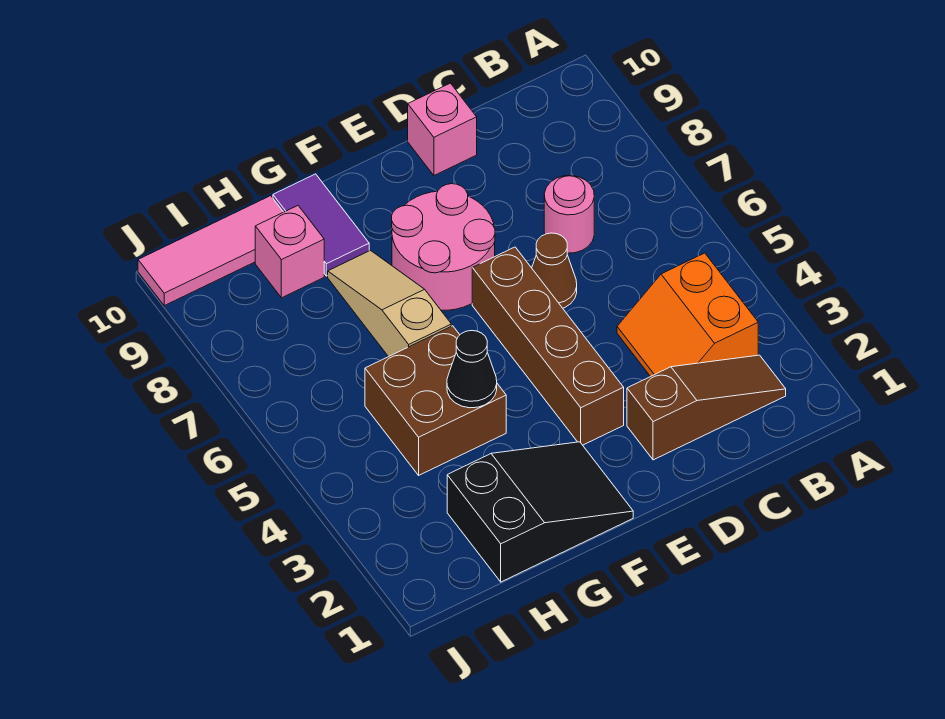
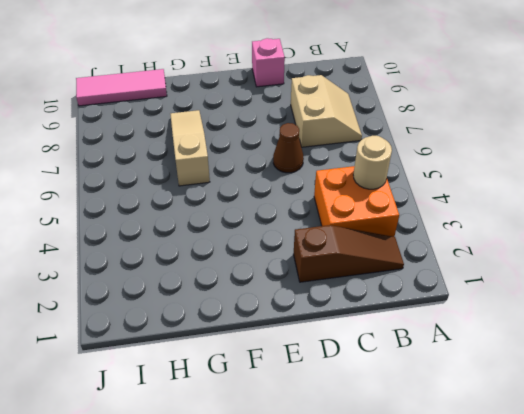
orange brick B3:C4 level 1 -> orange slope B3:C4 level 1 top B
tan round brick B4 level 2 -> none
tan slope B7:C8 level 1 top C -> pink round brick C7 level 1
none -> brown brick E3:E6 level 1
none -> pink round brick E7:F8 level 1
none -> black slope F1:H2 level 1 top H

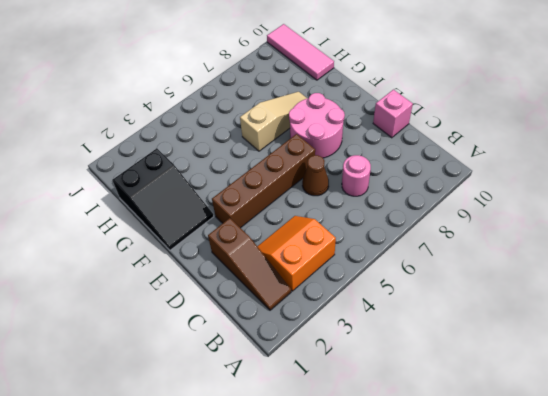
none -> brown brick G4:H5 level 1
none -> purple tile G9:G10 level 1
none -> pink brick H9 level 1

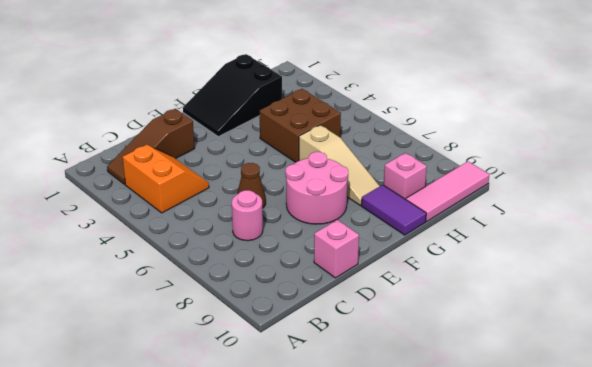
none -> brown brick E3:E6 level 1
none -> black cone G4 level 2

